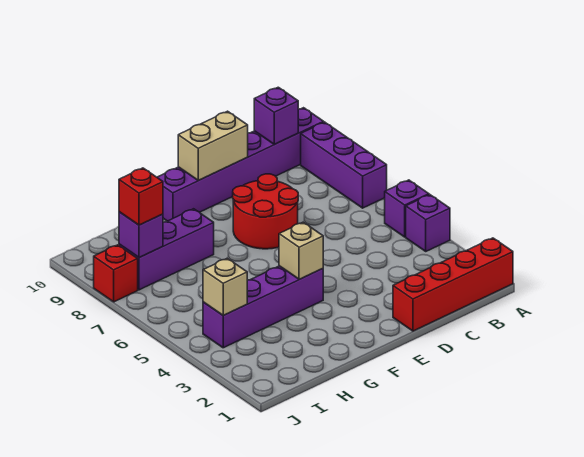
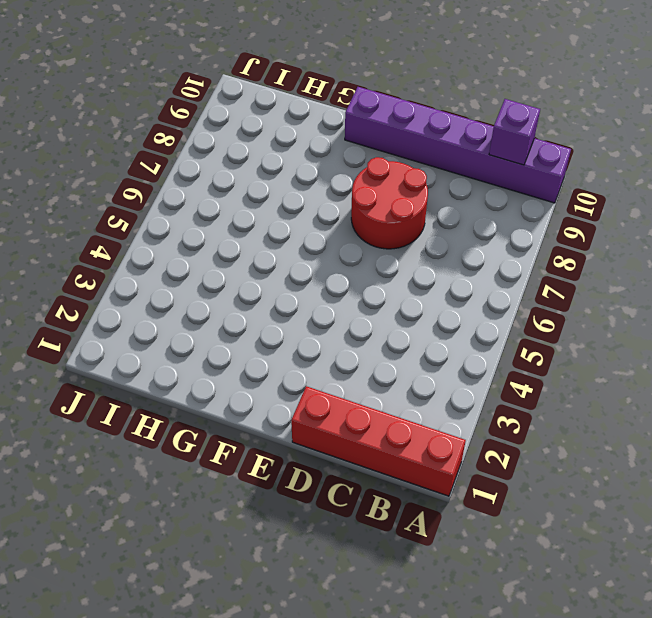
none -> purple brick A4 level 1
none -> purple brick A5 level 1
none -> purple brick A7:A9 level 1

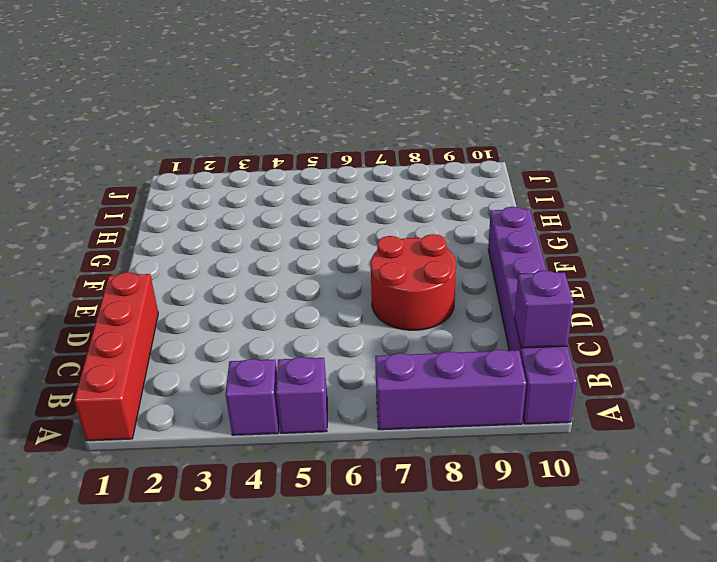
none -> purple brick F4:I4 level 1
none -> purple brick G8:I8 level 1
none -> red brick J8 level 1

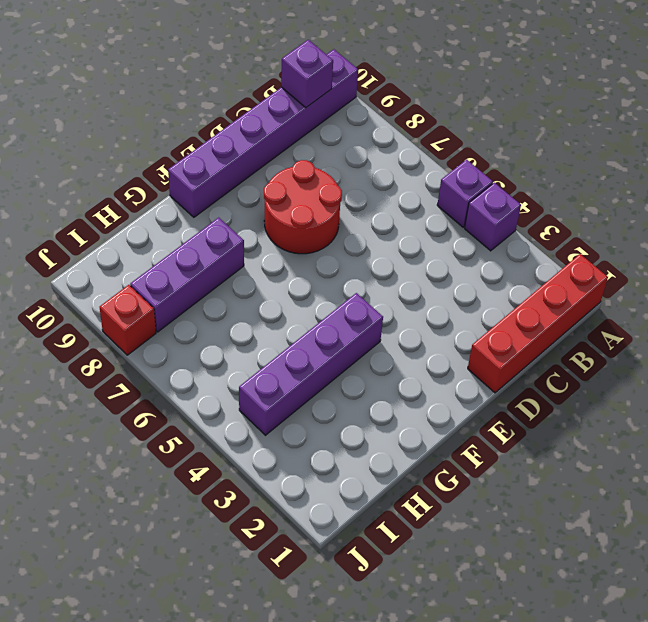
none -> purple brick A7:A9 level 1
none -> tan brick D10:E10 level 2
none -> tan brick F4 level 2

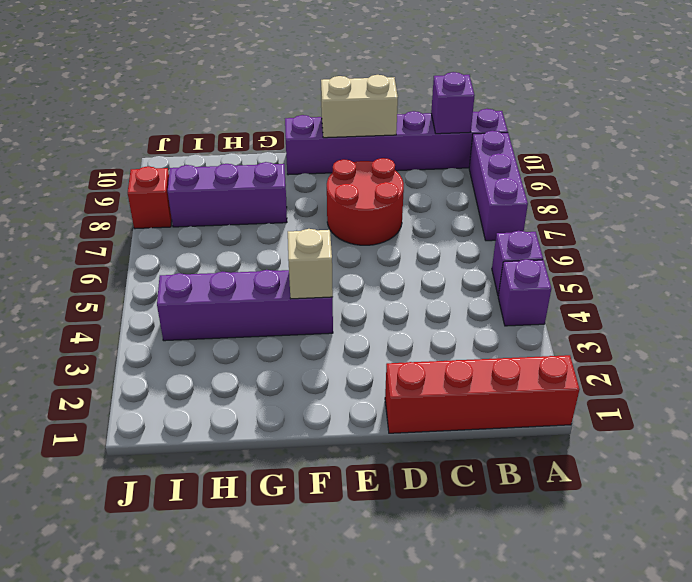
none -> tan brick I4 level 2
none -> purple brick I8 level 2
none -> red brick I8 level 3

